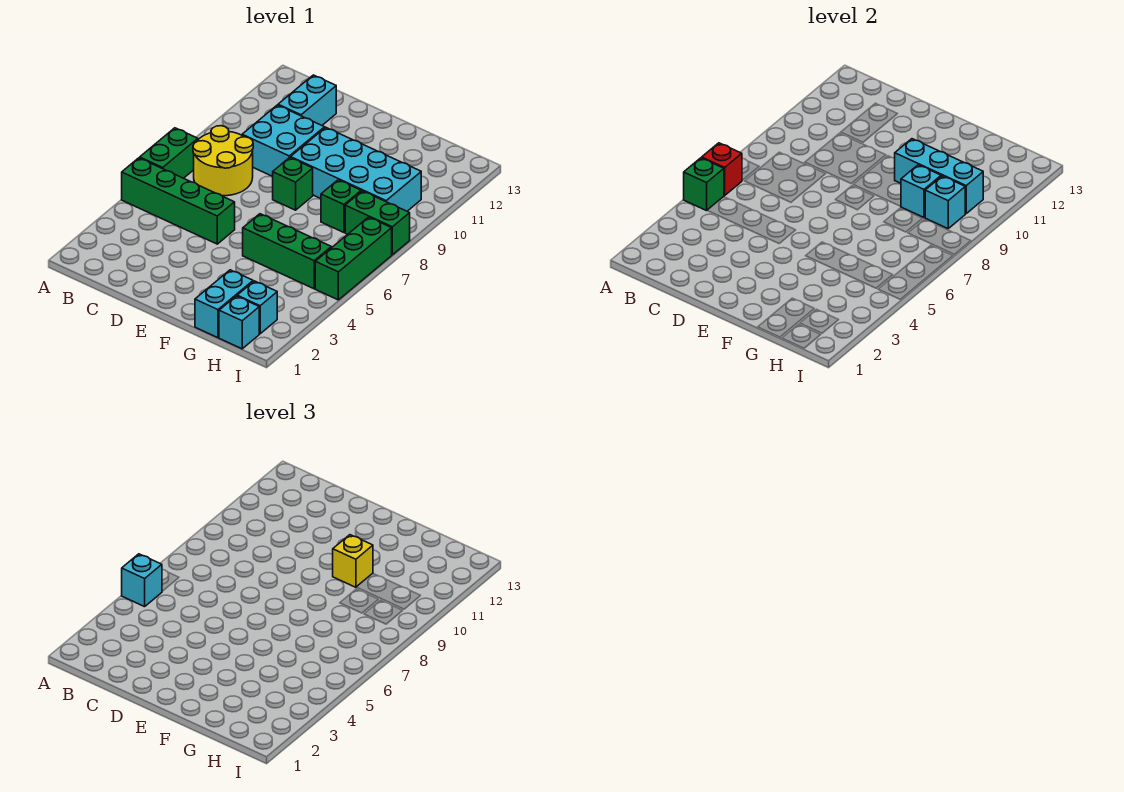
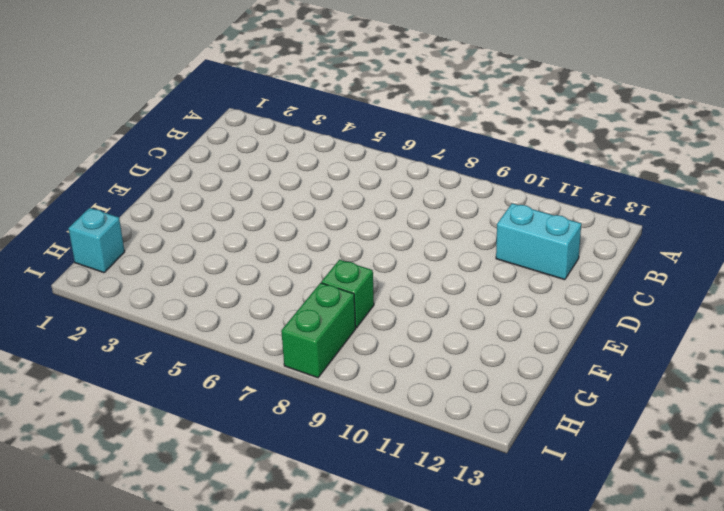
none -> green brick A5:D5 level 1
none -> green brick A6:A7 level 1
none -> yellow round brick B7:C8 level 1

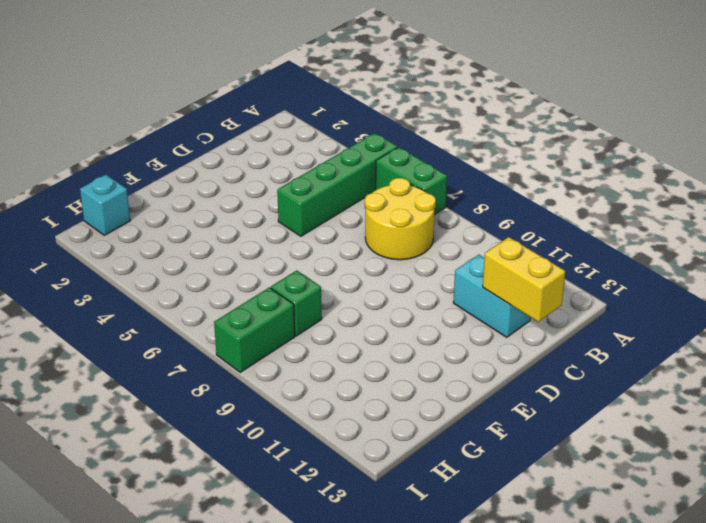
yellow brick C12:C13 level 2 -> none
none -> cyan brick C9:D10 level 1
none -> green brick E8 level 1
none -> cyan brick E9:H10 level 1

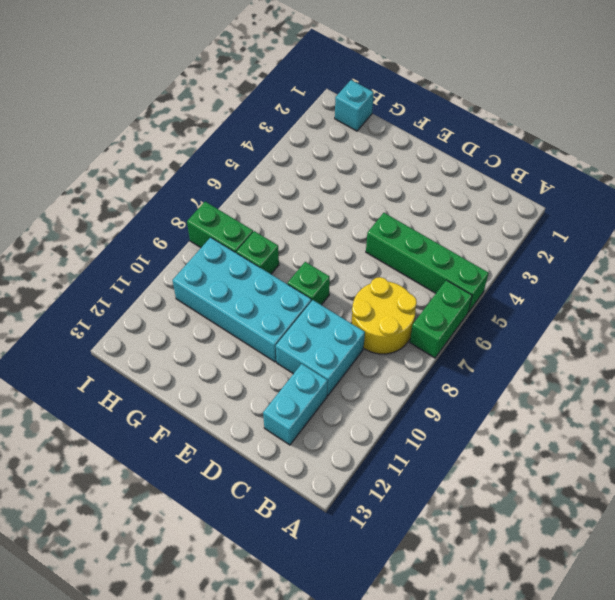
none -> green brick F5:H5 level 1
none -> cyan brick G1:G2 level 1
none -> cyan brick H2 level 1

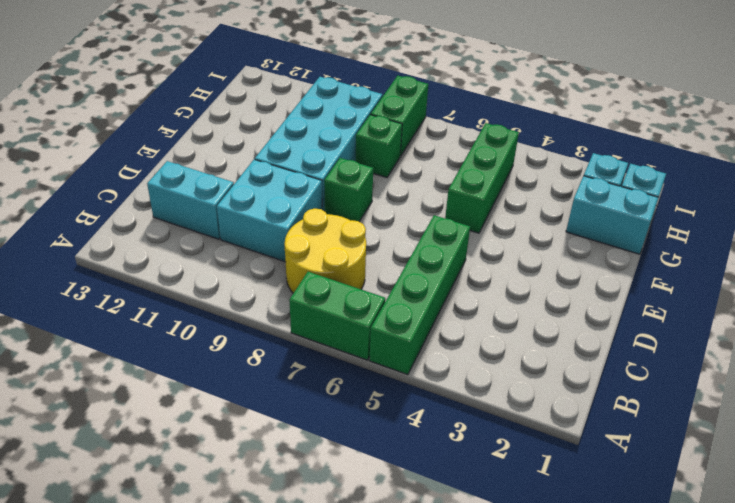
none -> green brick I5:I7 level 1
none -> green brick A5 level 2
none -> red brick A6 level 2

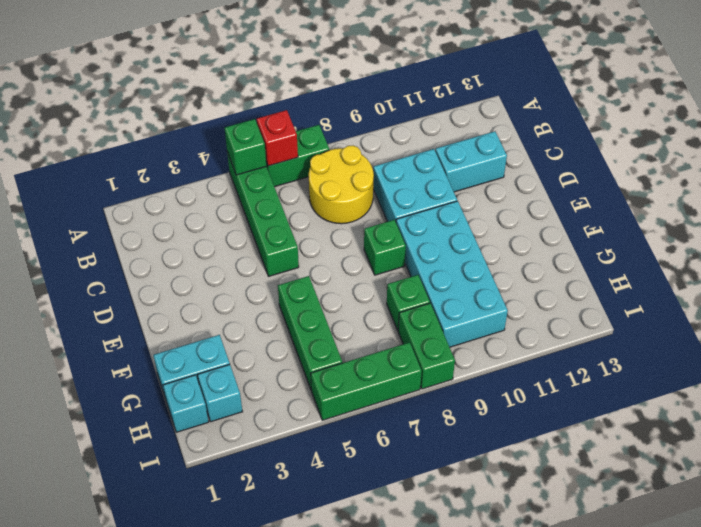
none -> cyan brick F10:H10 level 2
none -> cyan brick G9 level 2
none -> cyan brick H9 level 2

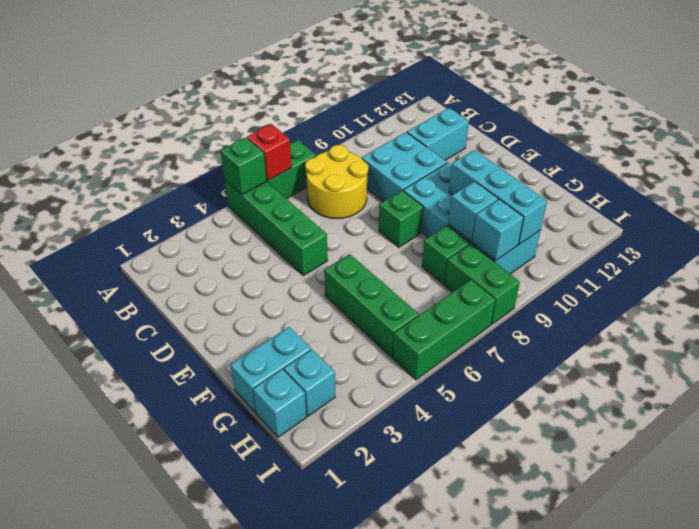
none -> cyan brick A5 level 3
none -> yellow brick F10 level 3

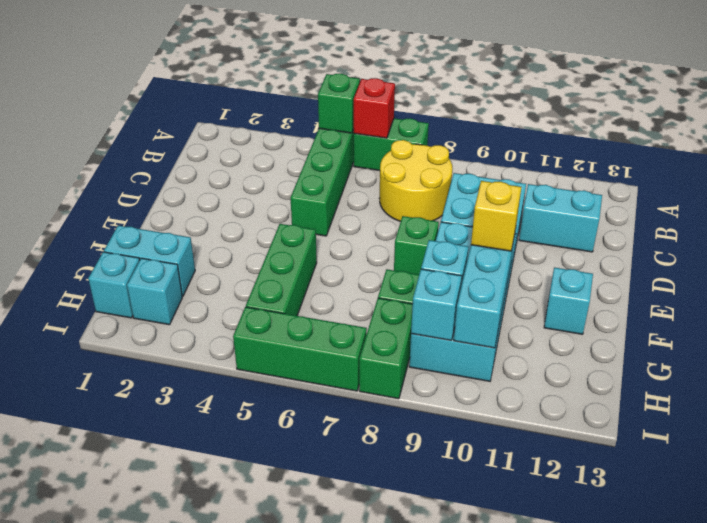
cyan brick F12 level 1 -> cyan brick A5 level 3

